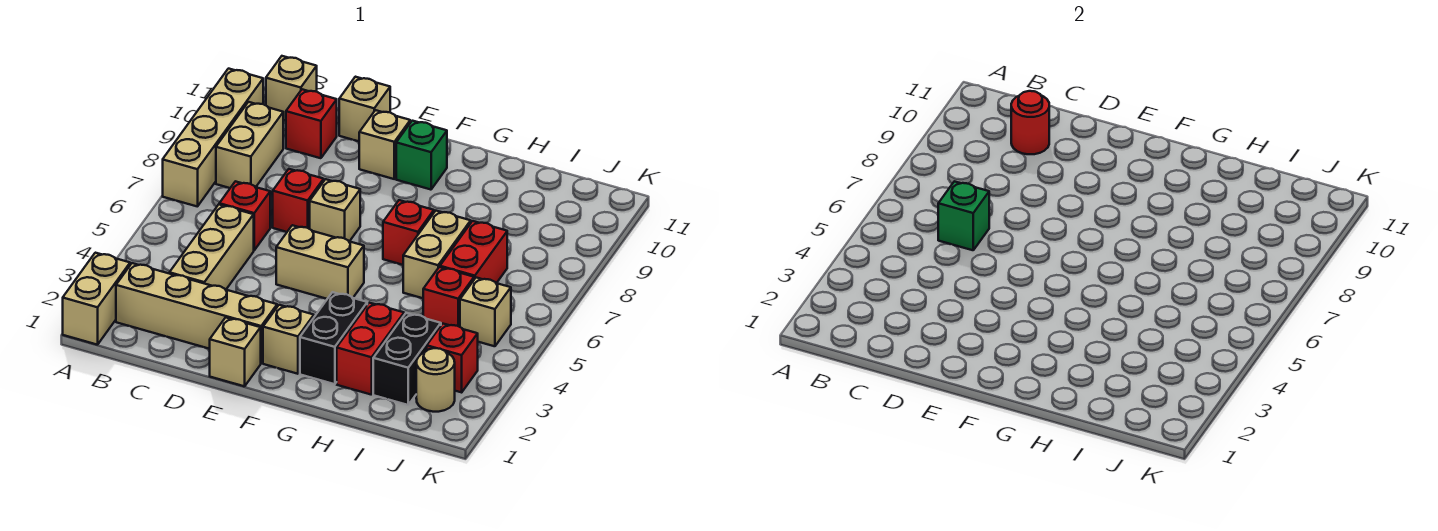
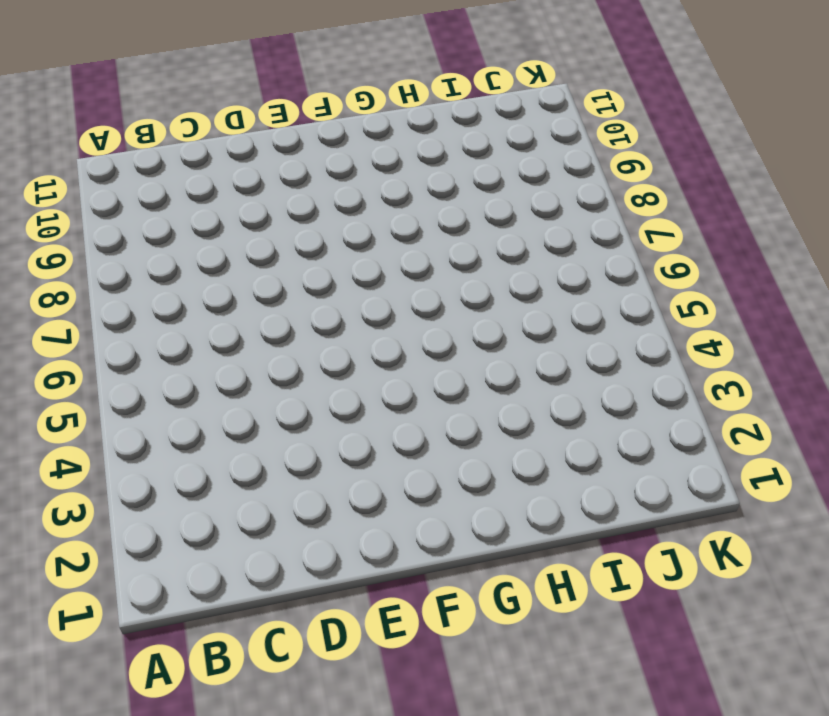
none -> tan brick A1:A2 level 1
none -> tan brick A7:A10 level 1
none -> tan brick B2:E2 level 1

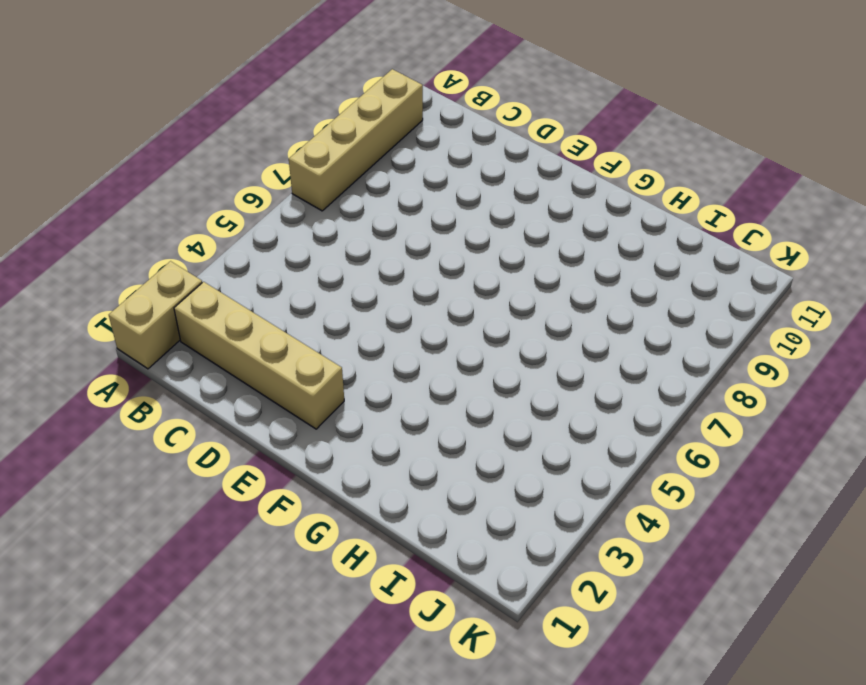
none -> tan brick B8:B9 level 1
none -> tan brick B11 level 1
none -> tan brick C3:C5 level 1

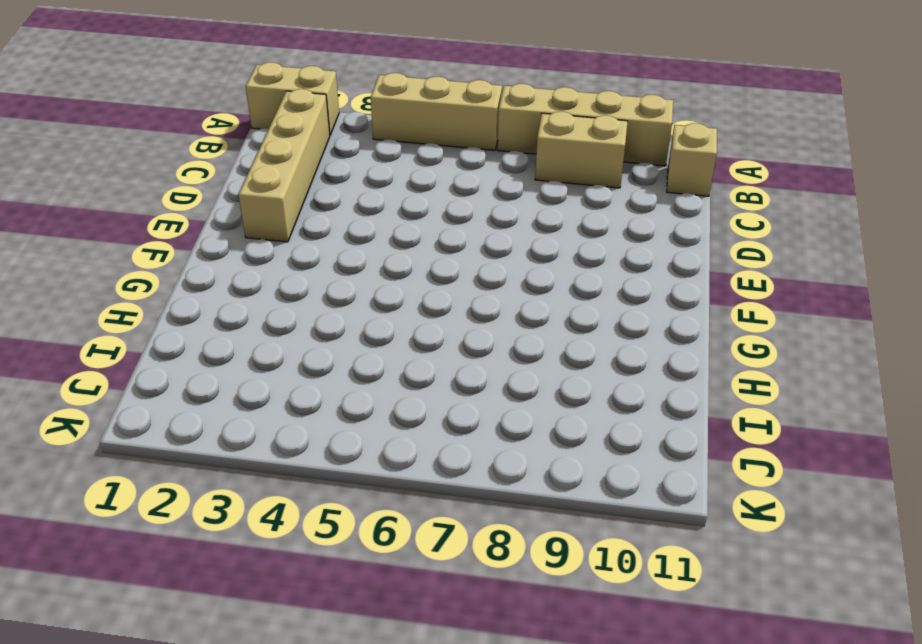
tan brick A4:A6 level 1 -> tan brick C3:C5 level 1
none -> red brick C6 level 1
none -> red brick C10 level 1
none -> red brick D7 level 1

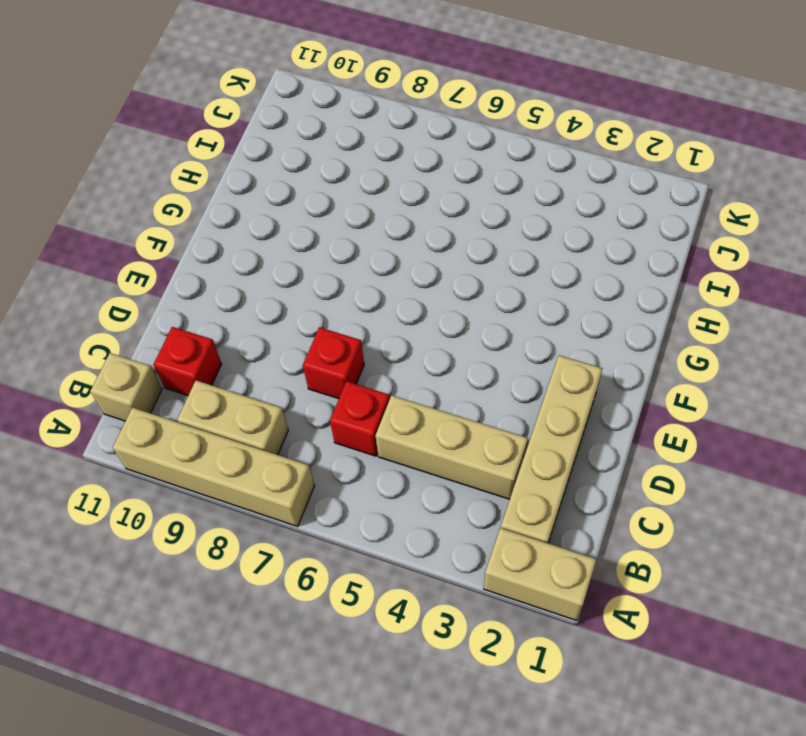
none -> tan brick D11 level 1
none -> tan brick E1 level 1
none -> tan brick E5:F5 level 1

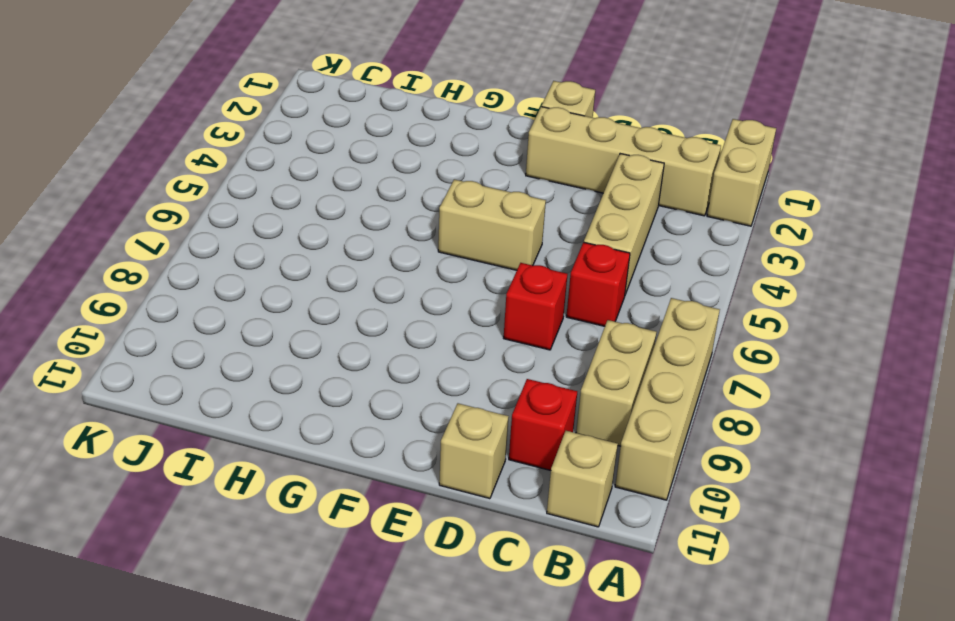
none -> tan brick E7 level 1
none -> tan brick E10 level 1
none -> tan brick F2 level 1

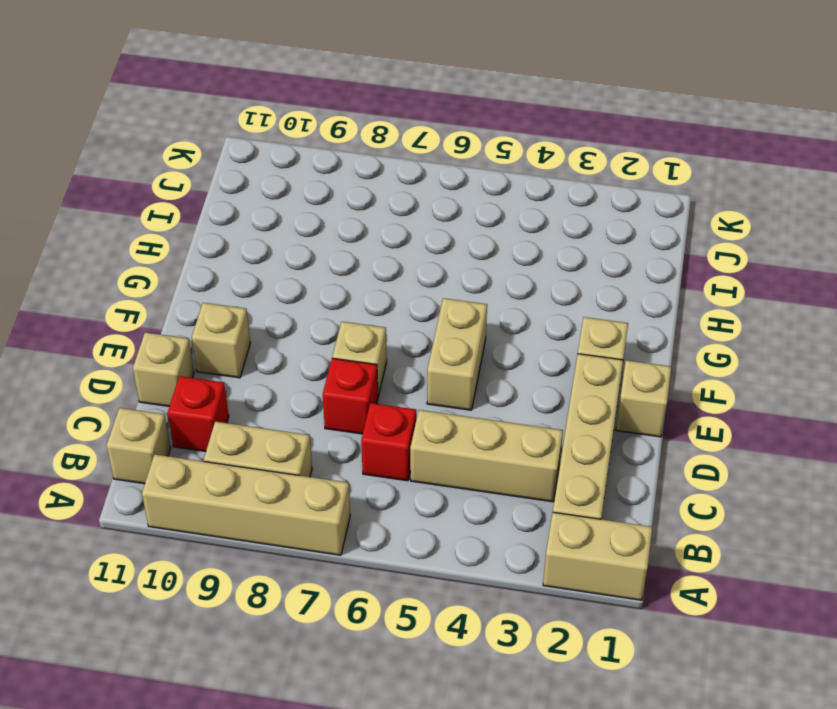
none -> green brick F10 level 1
none -> black brick G2:G3 level 1
none -> red brick G7 level 1

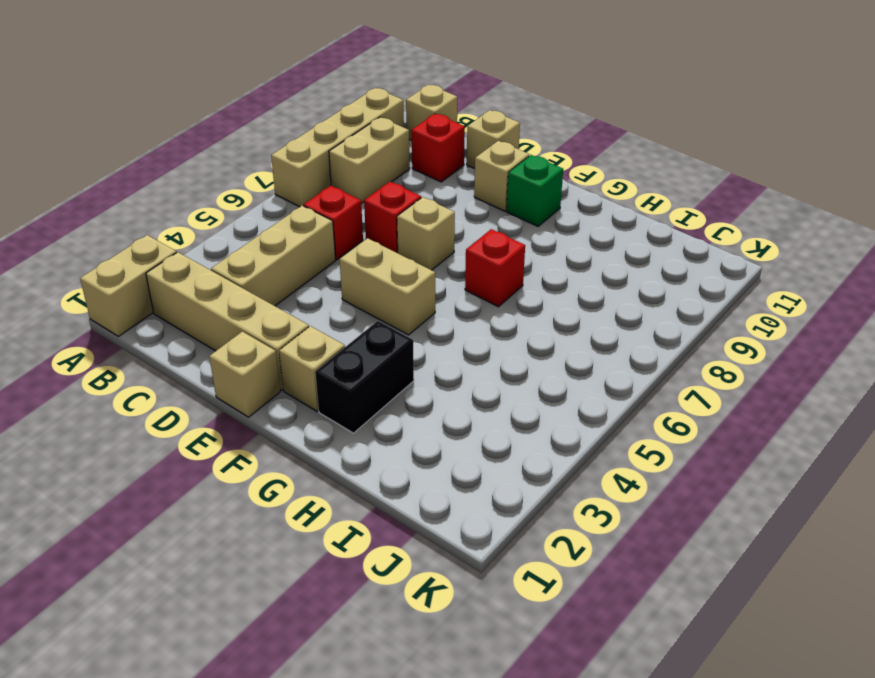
none -> red brick H2:H3 level 1
none -> tan brick H6:H7 level 1
none -> black brick I2:I3 level 1

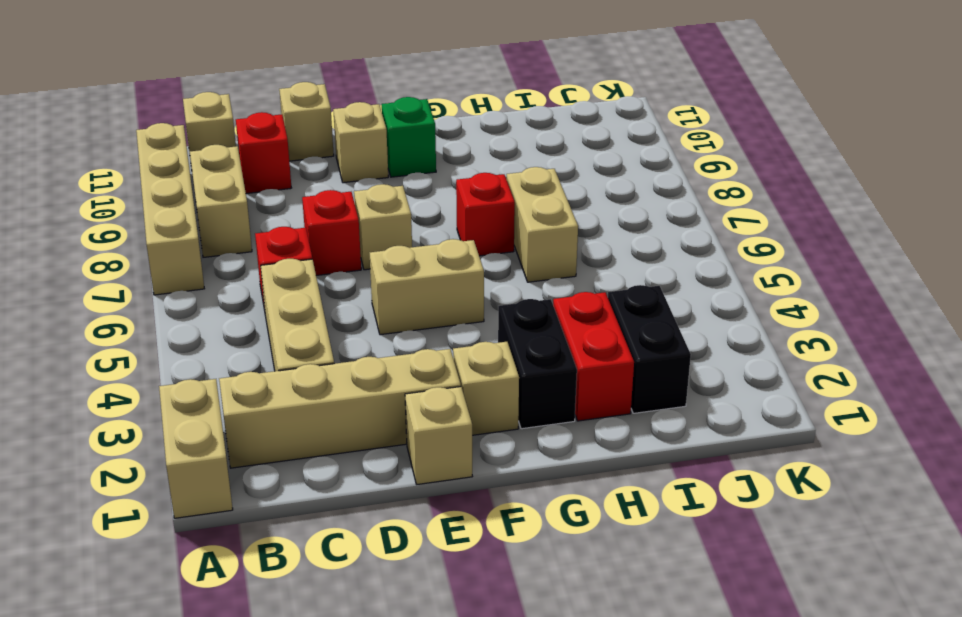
none -> red brick I5 level 1
none -> red brick I6:I7 level 1
none -> tan round brick J2 level 1

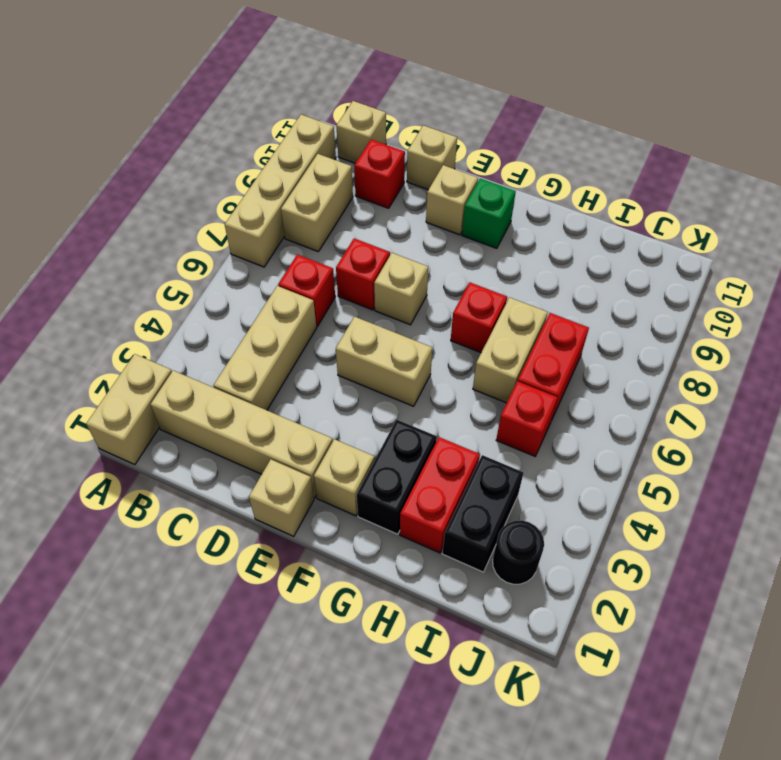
black round brick J2 level 1 -> tan round brick J2 level 1
none -> red brick J3 level 1
none -> tan brick J5 level 1
none -> green brick C6 level 2

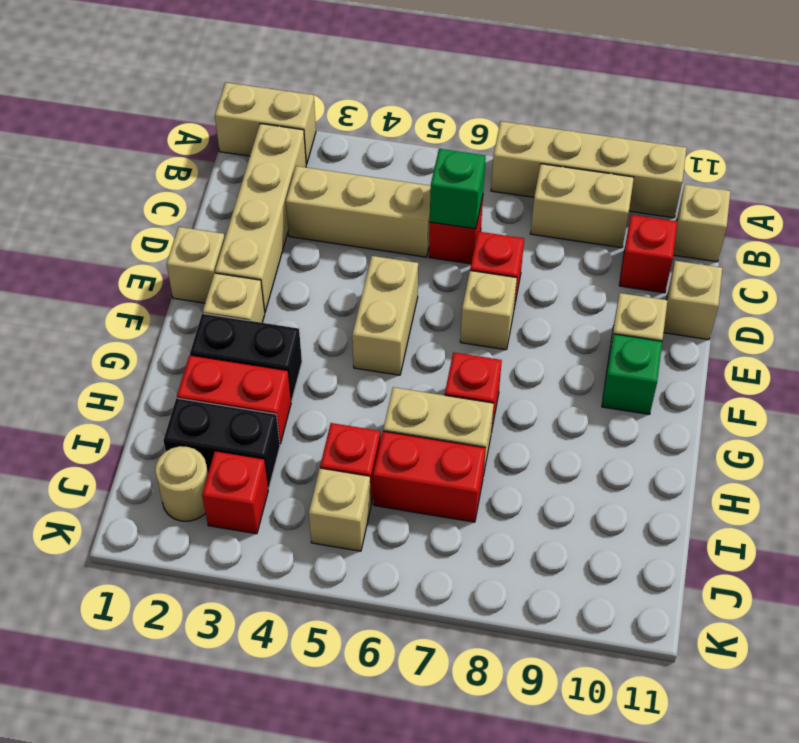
none -> red round brick C10 level 2

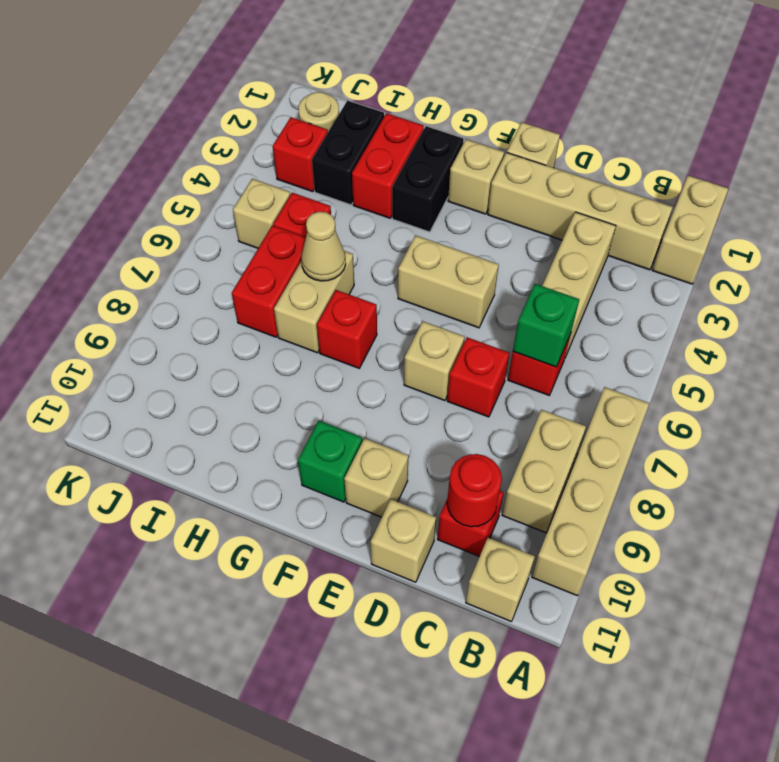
tan cone H6 level 2 -> none

